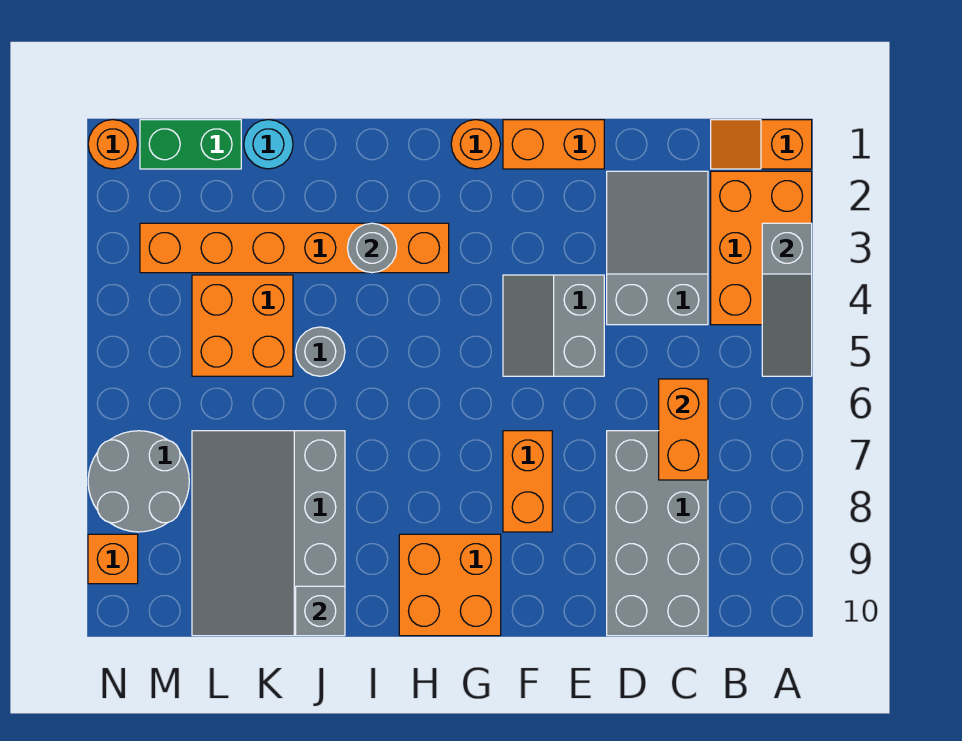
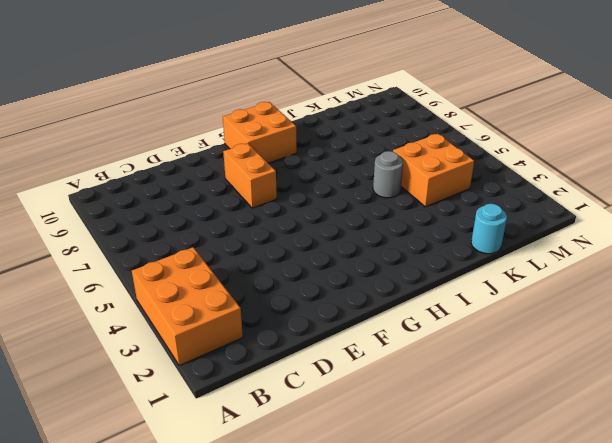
none -> orange slope A1:B1 level 1 top A
none -> grey slope C2:D4 level 1 top 4
none -> grey brick C7:D10 level 1

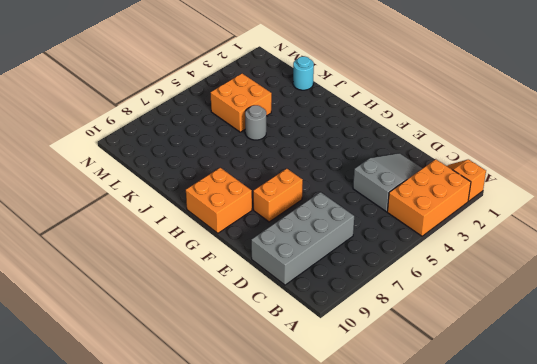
none -> orange brick E1:F1 level 1
none -> grey slope E4:F5 level 1 top E
none -> orange round brick G1 level 1

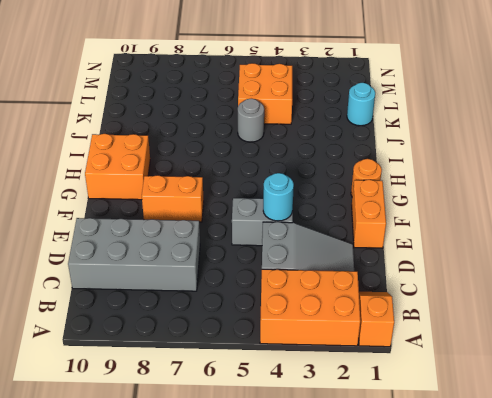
cyan round brick E4 level 2 -> none
none -> orange brick H3:M3 level 1
none -> grey slope J7:L10 level 1 top J
none -> green brick L1:M1 level 1

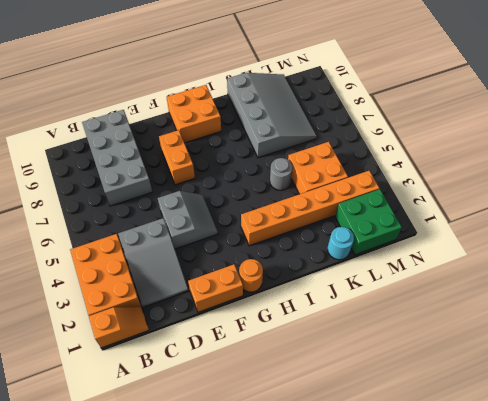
green brick L1:M2 level 1 -> green brick L1:M1 level 1
none -> grey round brick M7:N8 level 1
none -> orange round brick N1 level 1
none -> orange brick N9 level 1

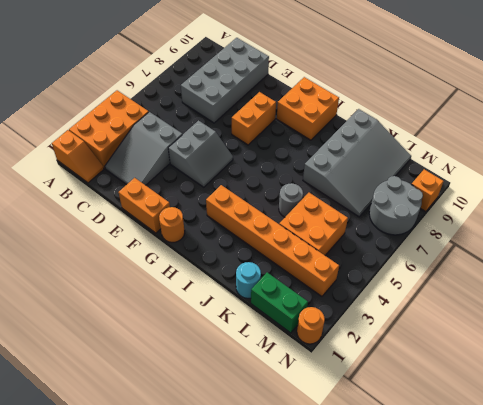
none -> grey slope A3:A5 level 2 top 3
none -> orange brick C6:C7 level 2
none -> grey round brick I3 level 2

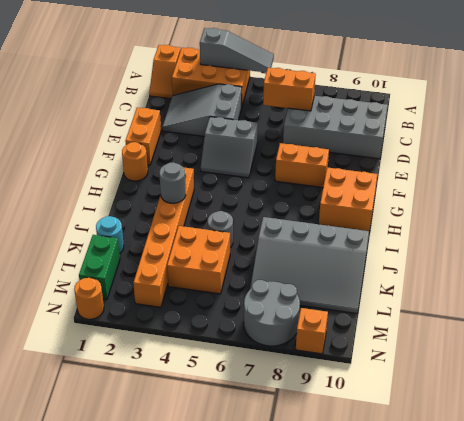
none -> grey brick J10 level 2

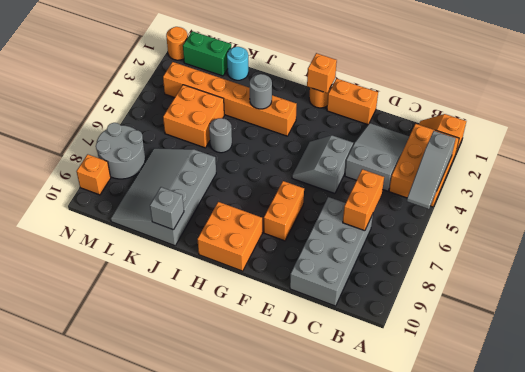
orange brick G1 level 2 -> none

